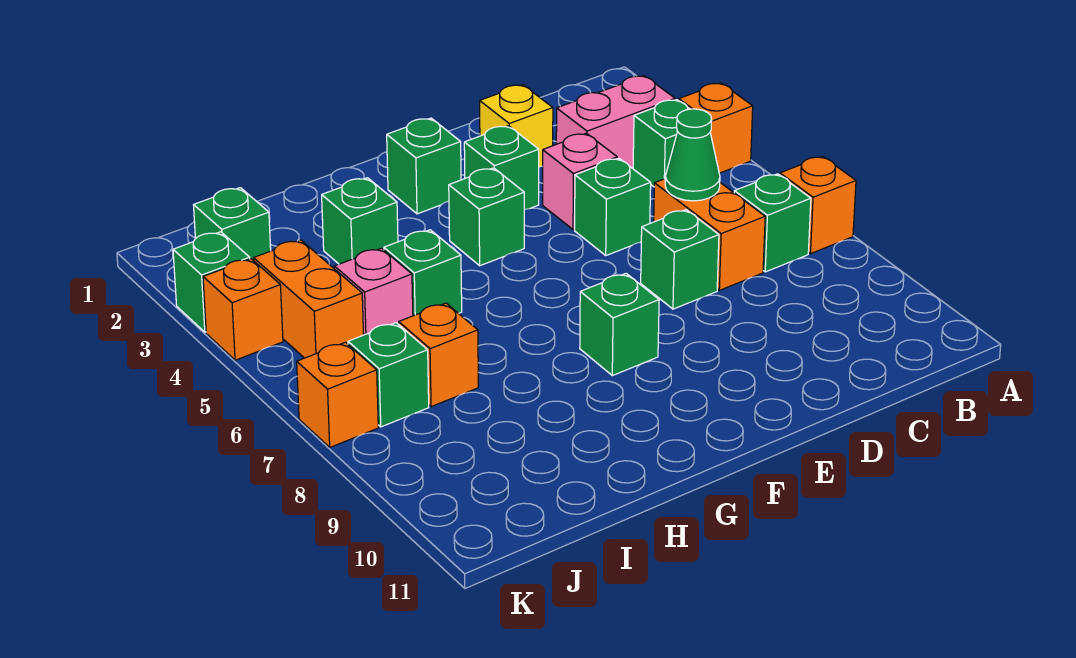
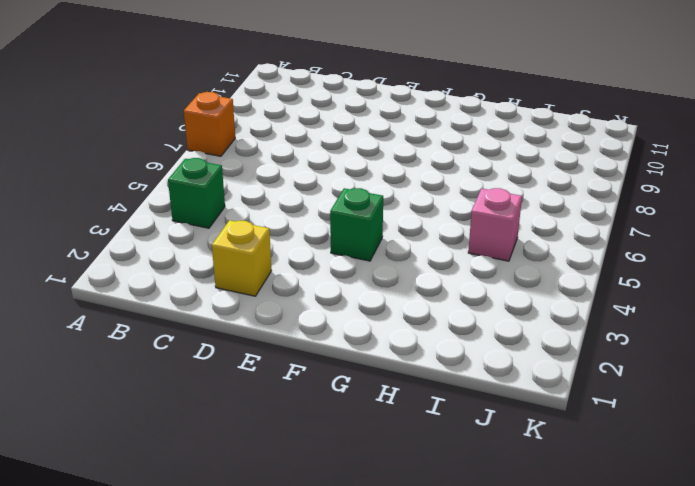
none -> orange brick A4 level 1
none -> pink brick B3:C3 level 1
none -> green brick B7 level 1

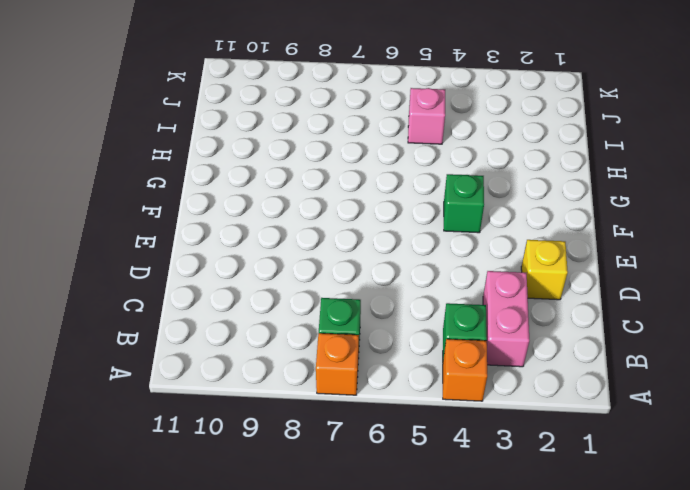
none -> orange brick C6:C7 level 1
none -> pink brick D4 level 1
none -> green brick D5 level 1

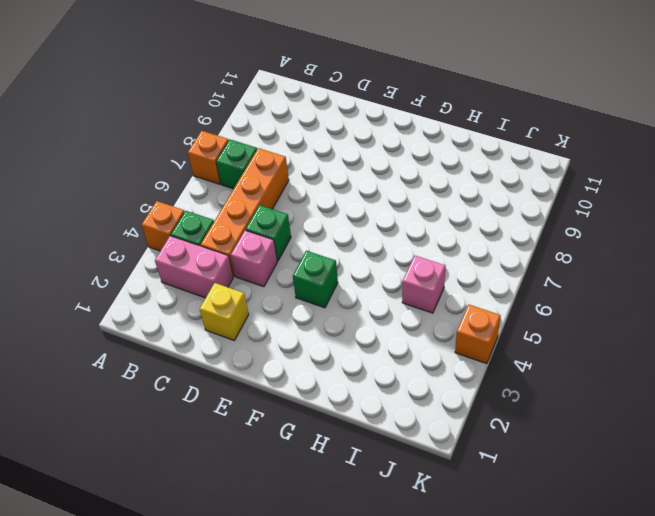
orange brick C4:C7 level 1 -> orange brick C6:C7 level 1
none -> green brick D7 level 1
none -> green brick E3 level 1
none -> green brick F2 level 1

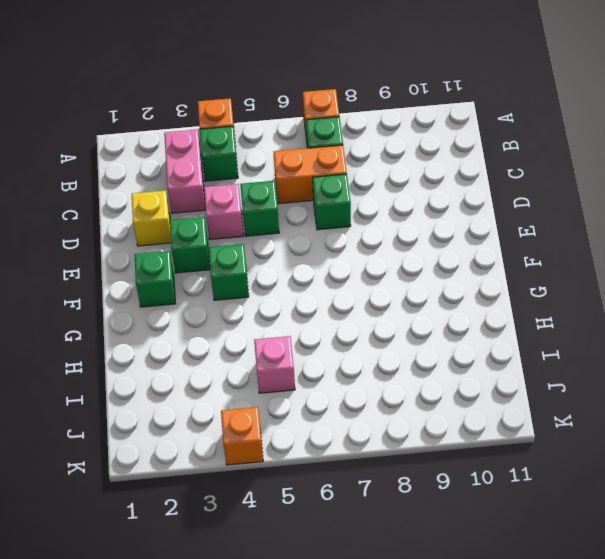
none -> green brick F8 level 1
none -> green brick H3 level 1
none -> green brick H5 level 1

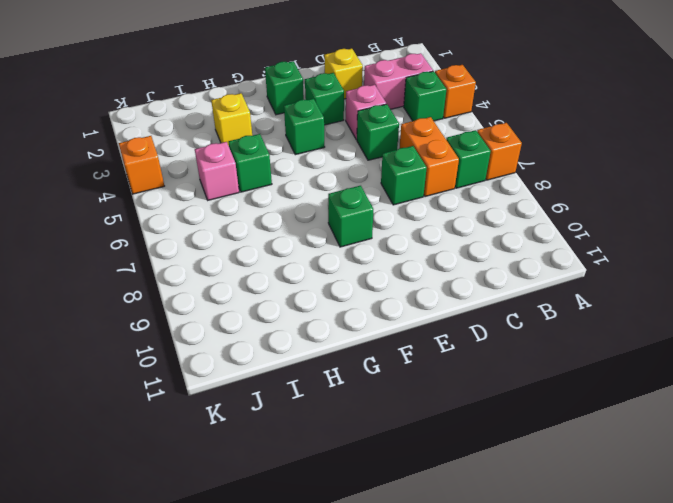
yellow brick H3 level 1 -> green brick H3 level 1
none -> orange brick I7 level 1
none -> green brick J2 level 1
none -> orange brick J4:J5 level 1

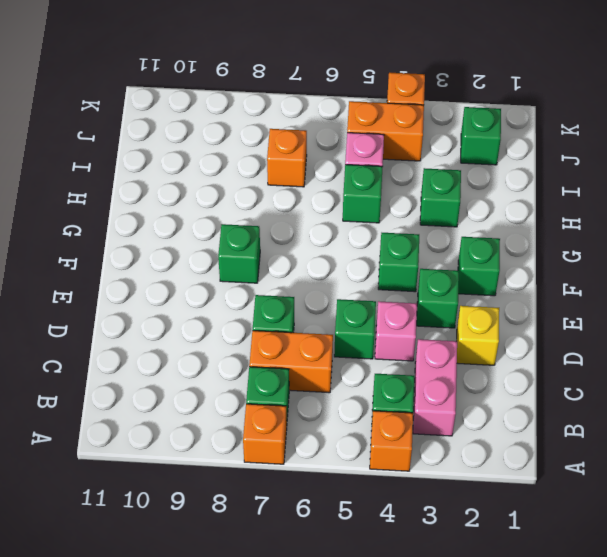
none -> green brick J7 level 1
none -> green brick K3 level 1
none -> orange brick K7 level 1

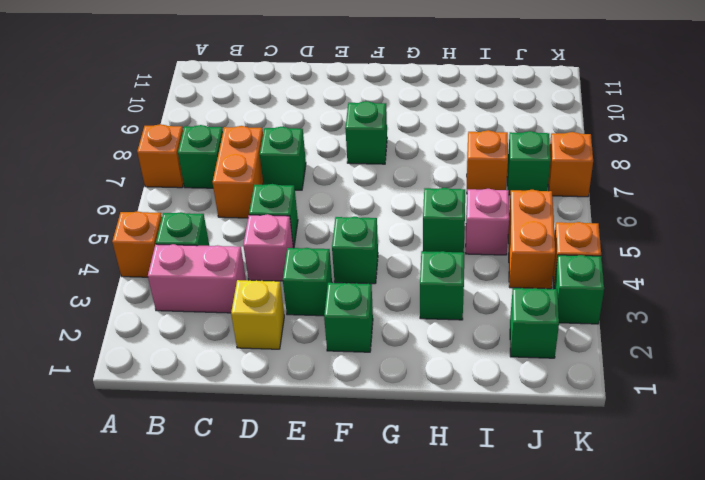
none -> green cone C6 level 2

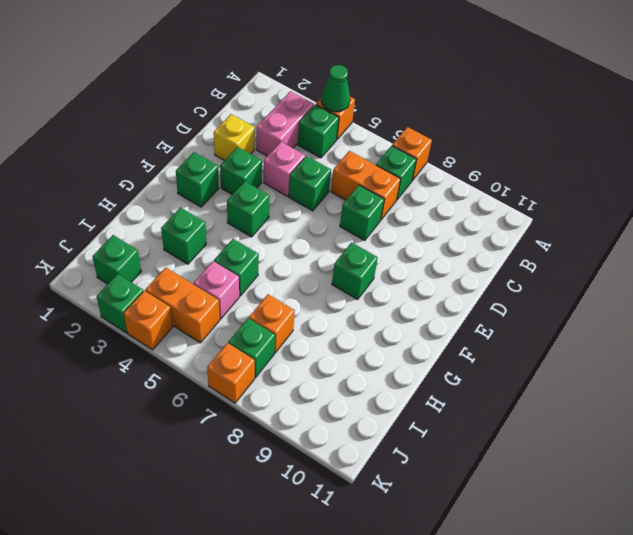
green cone A4 level 2 -> green cone C6 level 2

